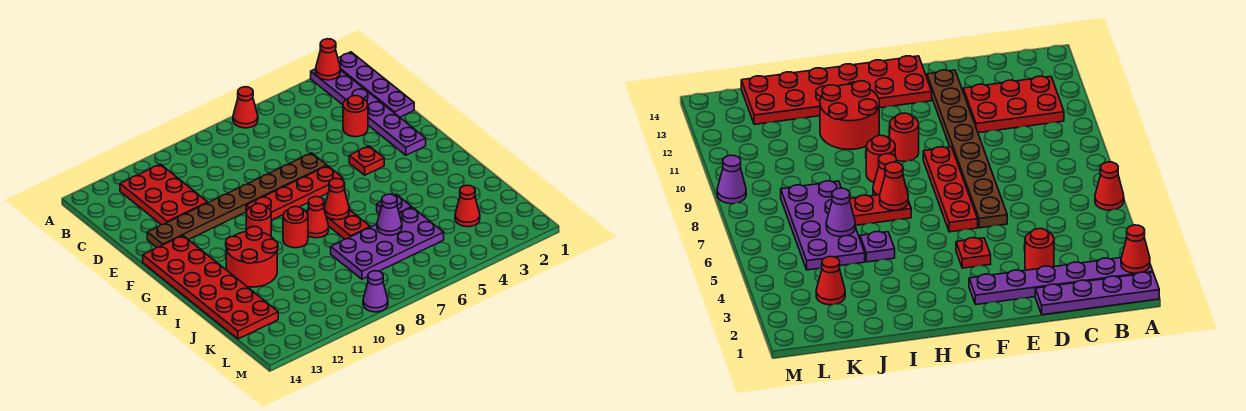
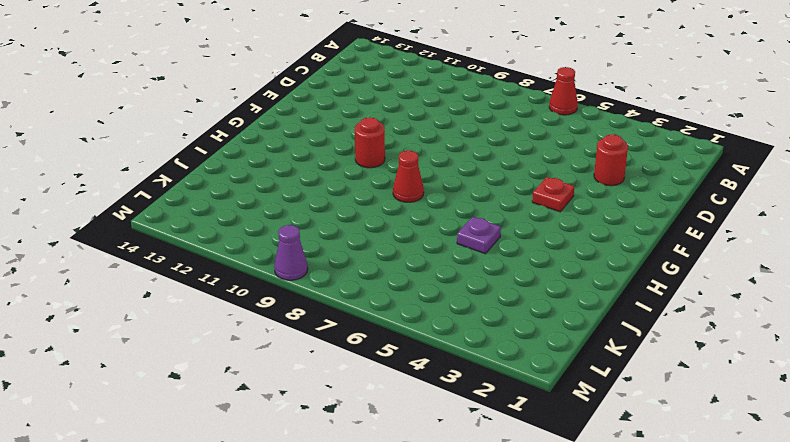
none -> purple plate A1:D1 level 1
none -> purple plate A2:F2 level 1
none -> red plate B11:D12 level 1

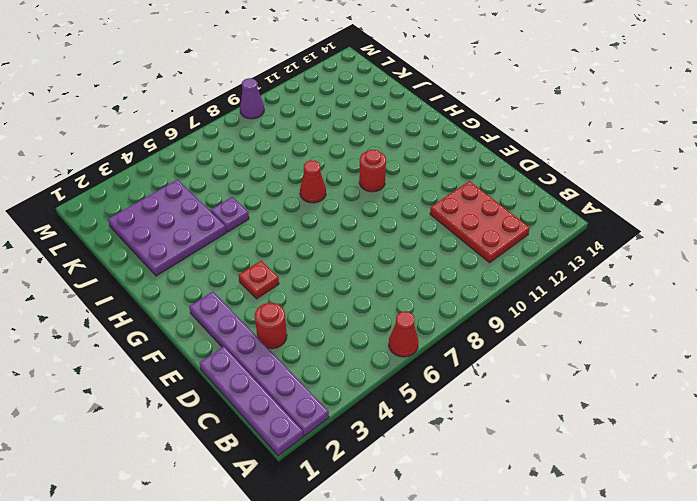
purple plate I2:K4 level 1 -> red cone K3 level 1
none -> brown plate E6:E13 level 1
none -> red plate F6:F9 level 1
none -> red plate F13:K14 level 1

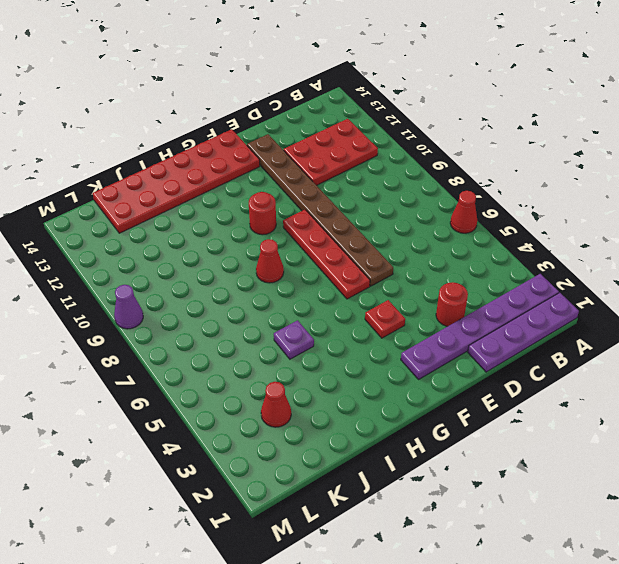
none -> red plate H7:I7 level 1
none -> red round brick H9 level 1
none -> red round brick H11:I12 level 1

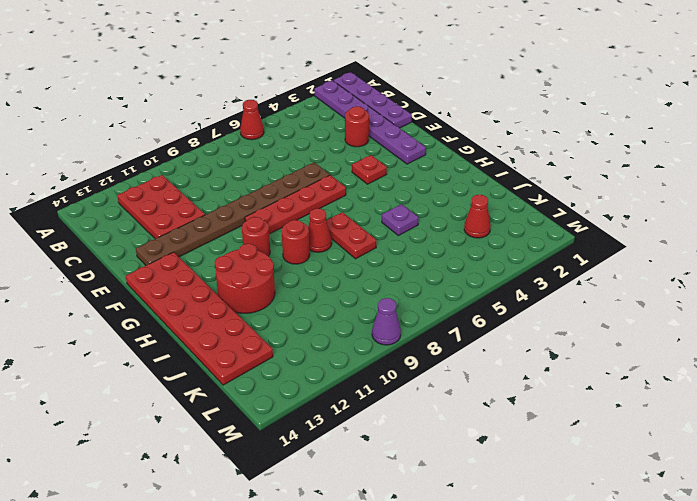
none -> purple plate J5:K8 level 1
none -> red cone A2 level 2
none -> red cone H7 level 2

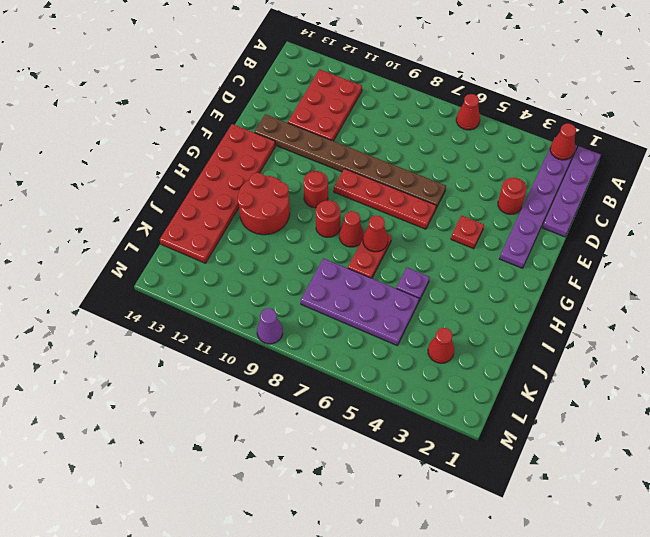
none -> purple cone J6 level 2

